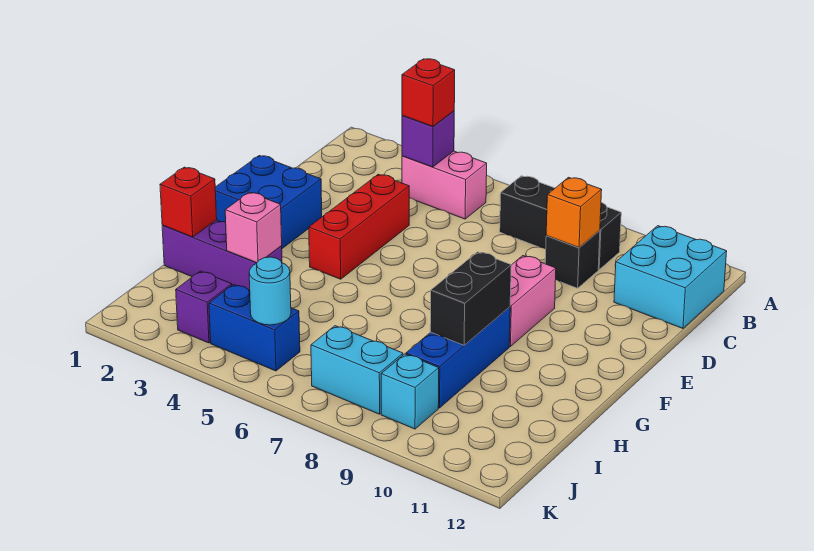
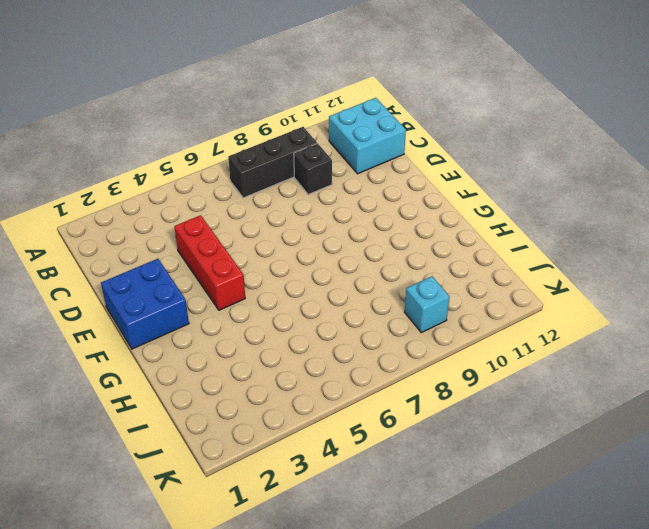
none -> pink brick B4:B5 level 1
none -> pink brick E9:F9 level 1
none -> blue brick G9:I9 level 1

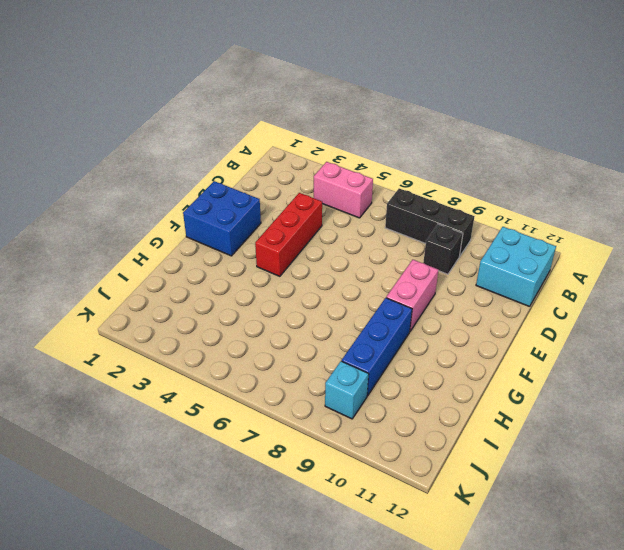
none -> purple brick H1:H3 level 1
none -> purple brick J3 level 1
none -> blue brick J4:J5 level 1

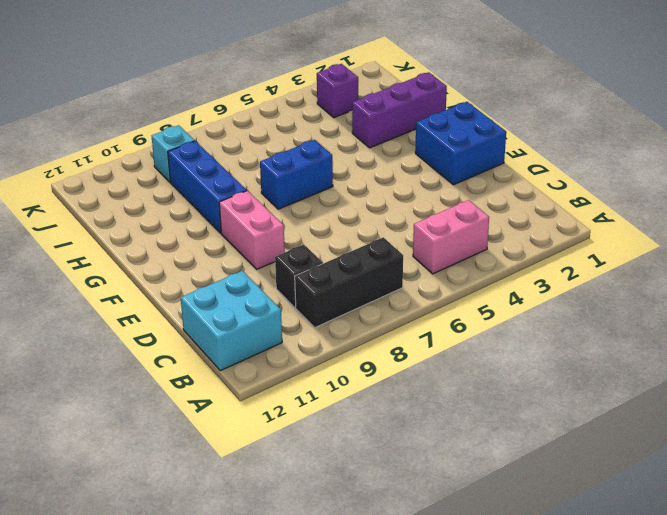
blue brick G6:G7 level 1 -> blue brick J4:J5 level 1
none -> red brick D4:F4 level 1
none -> cyan brick J7:J8 level 1
none -> purple brick B4 level 2

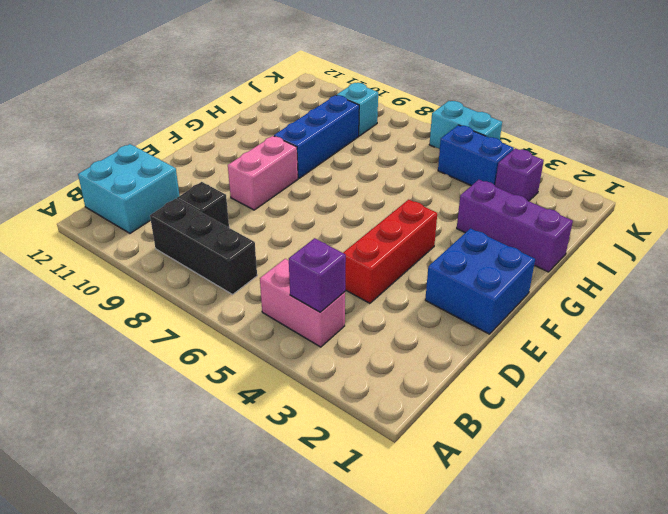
cyan brick K5:K6 level 1 -> cyan brick J7:J8 level 1
none -> orange brick C9 level 2
none -> black brick G9:H9 level 2
none -> red brick H1 level 2

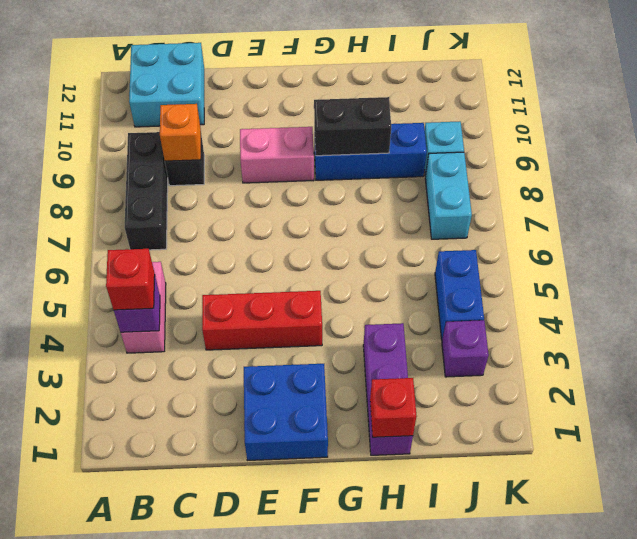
none -> pink brick H3 level 2
none -> cyan round brick J5 level 2

